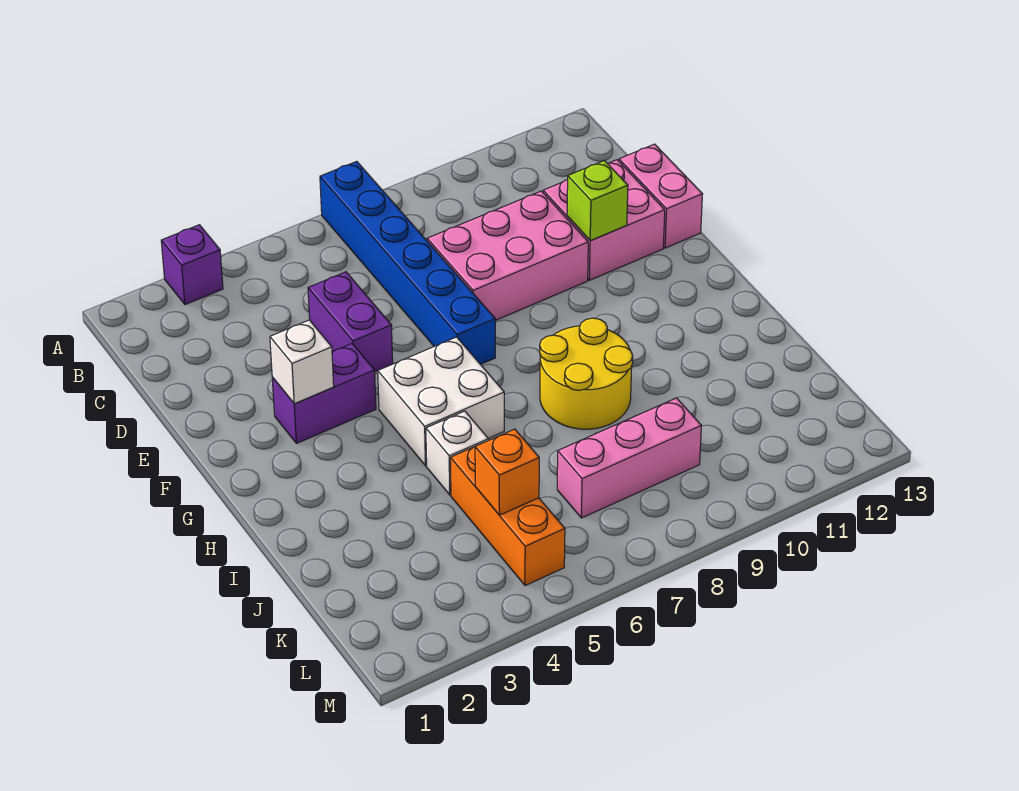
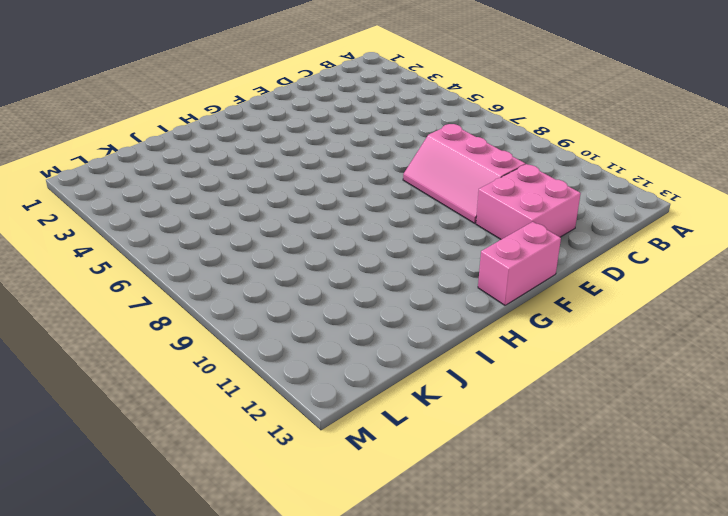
pink slope D8:E10 level 1 top D -> pink brick D8:E10 level 1
pink brick F13:G13 level 1 -> pink brick D13:E13 level 1
none -> purple brick A3 level 1
none -> blue brick A7:F7 level 1
none -> purple brick D5:E5 level 1

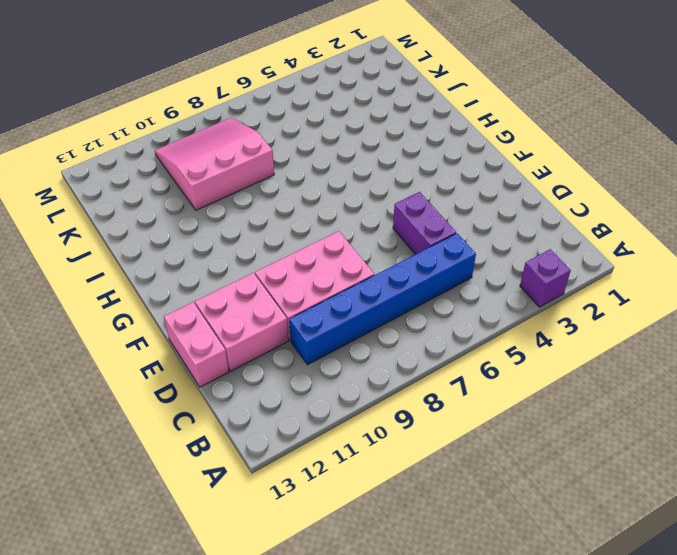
blue brick C5:C10 level 1 -> blue brick A7:F7 level 1
pink slope J8:L10 level 1 top J -> pink brick K7:K9 level 1
none -> purple brick F3:F4 level 1
none -> white brick G5:H6 level 1
none -> yellow round brick H8:I9 level 1

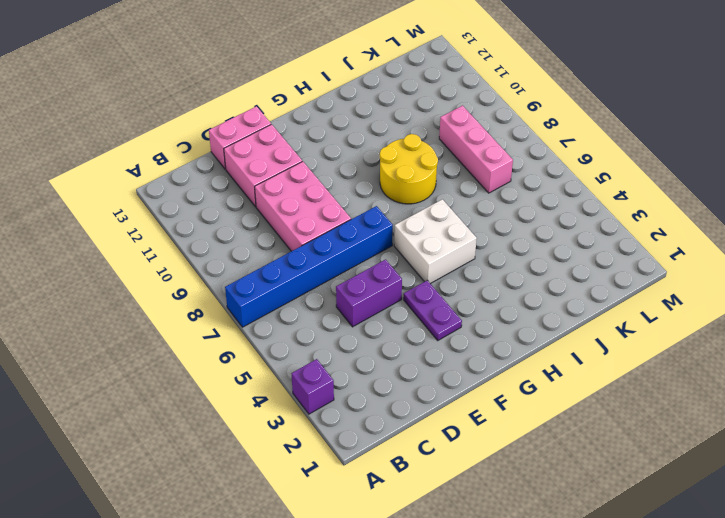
purple plate F3:F4 level 1 -> purple brick F3:F4 level 1
none -> white brick I5 level 1
none -> orange brick J5:L5 level 1
none -> lime brick E11 level 2

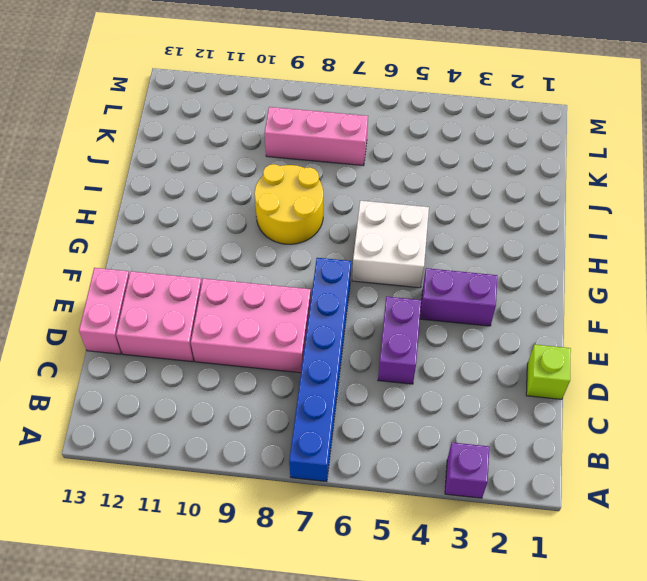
lime brick D1 level 1 -> lime brick E11 level 2
none -> white brick I5 level 1
none -> orange brick J5:L5 level 1
none -> white brick F3 level 2

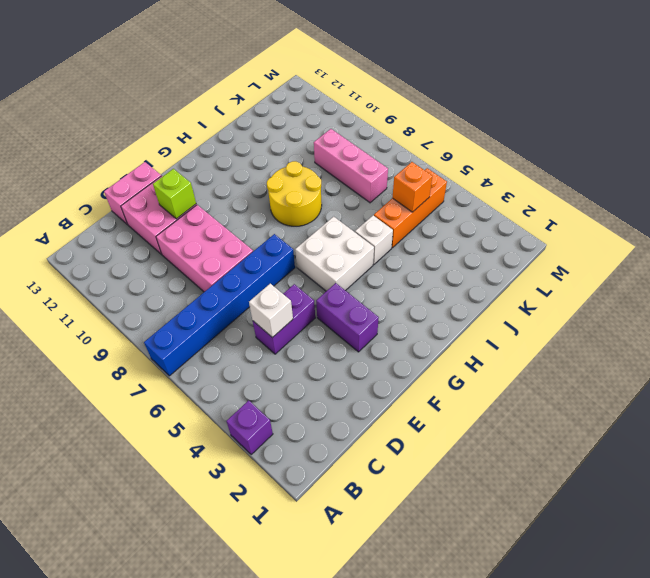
white brick D5 level 2 -> white brick F3 level 2

